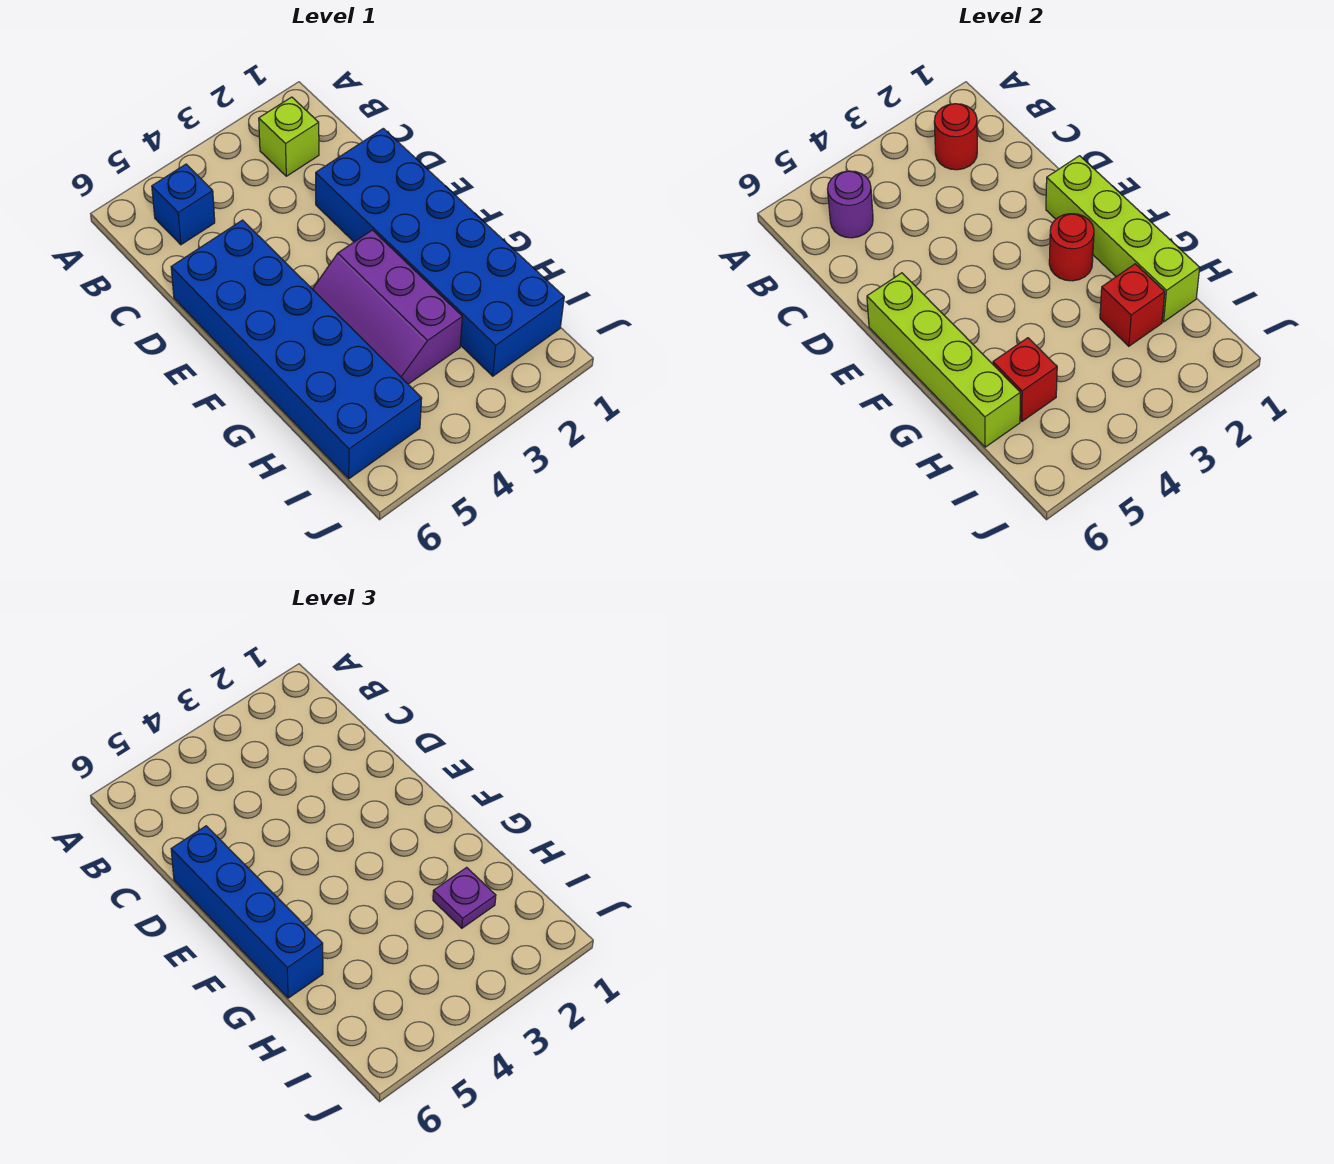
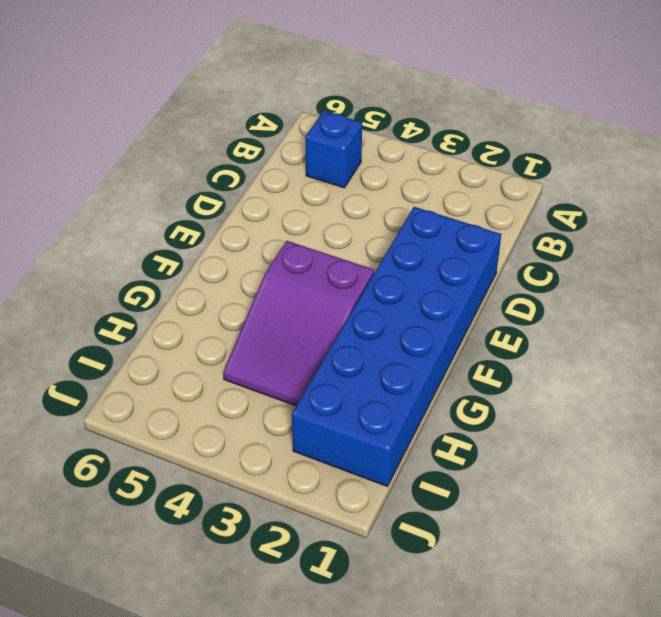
purple slope F3:H4 level 1 top F -> purple slope F3:H4 level 1 top 3
none -> lime brick B2 level 1
none -> blue brick D5:I6 level 1
none -> red round brick B2 level 2

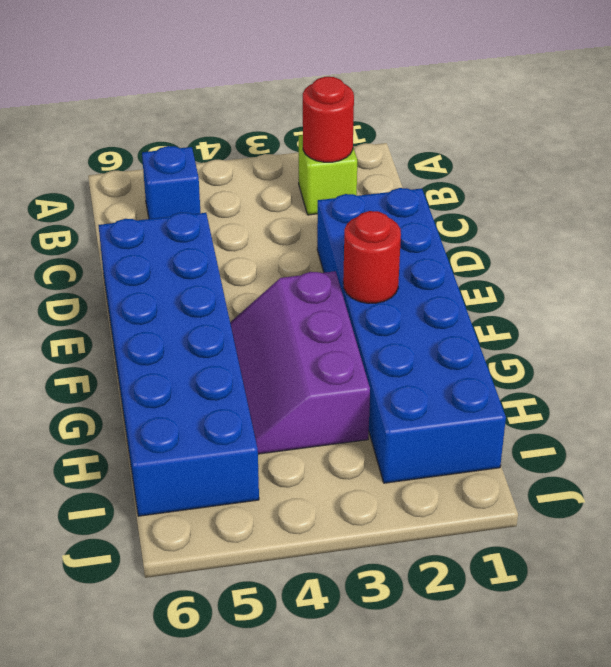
none -> purple round brick B5 level 2
none -> lime brick E1:H1 level 2
none -> lime brick E6:H6 level 2

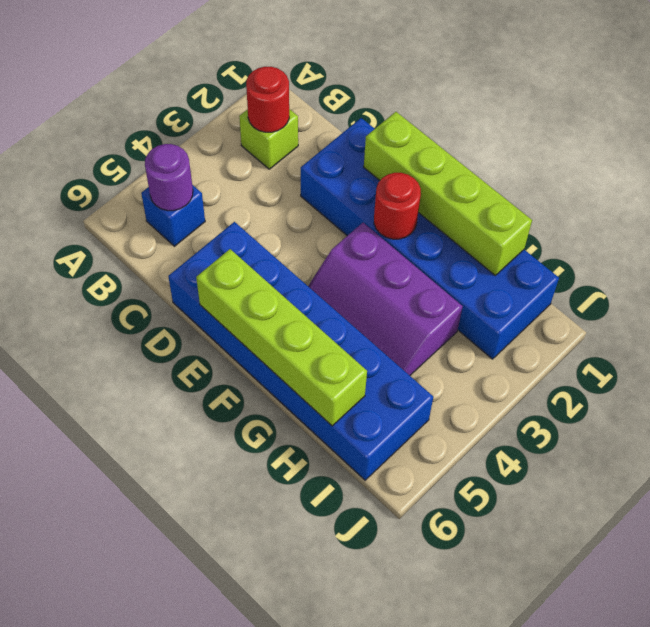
none -> red brick H2 level 2
none -> red brick H5 level 2
none -> blue brick D6:G6 level 3

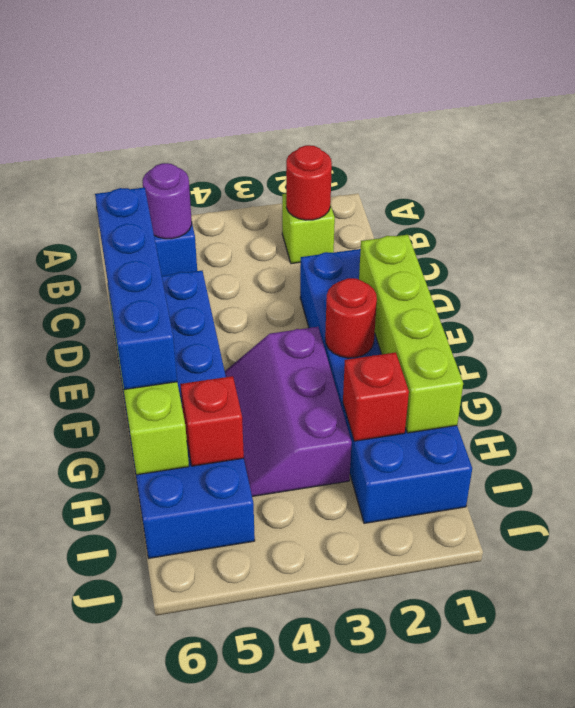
none -> purple plate H2 level 3

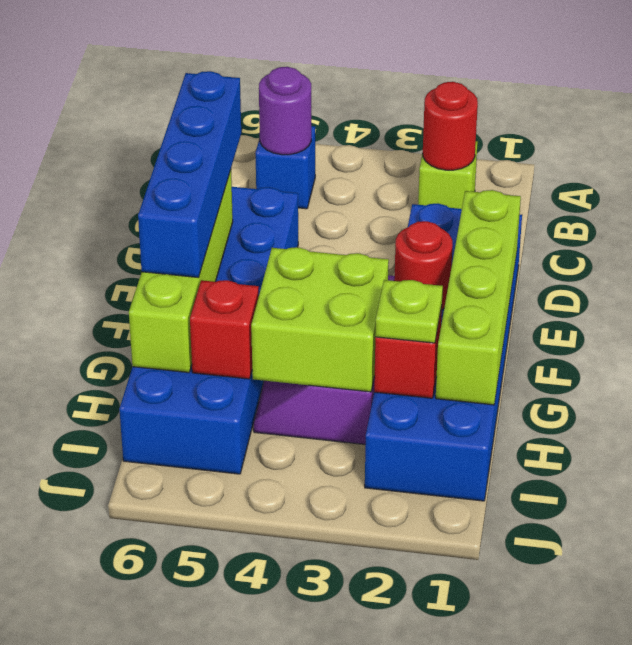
lime brick G3:H4 level 2 -> none
lime plate H2 level 3 -> purple plate H2 level 3

